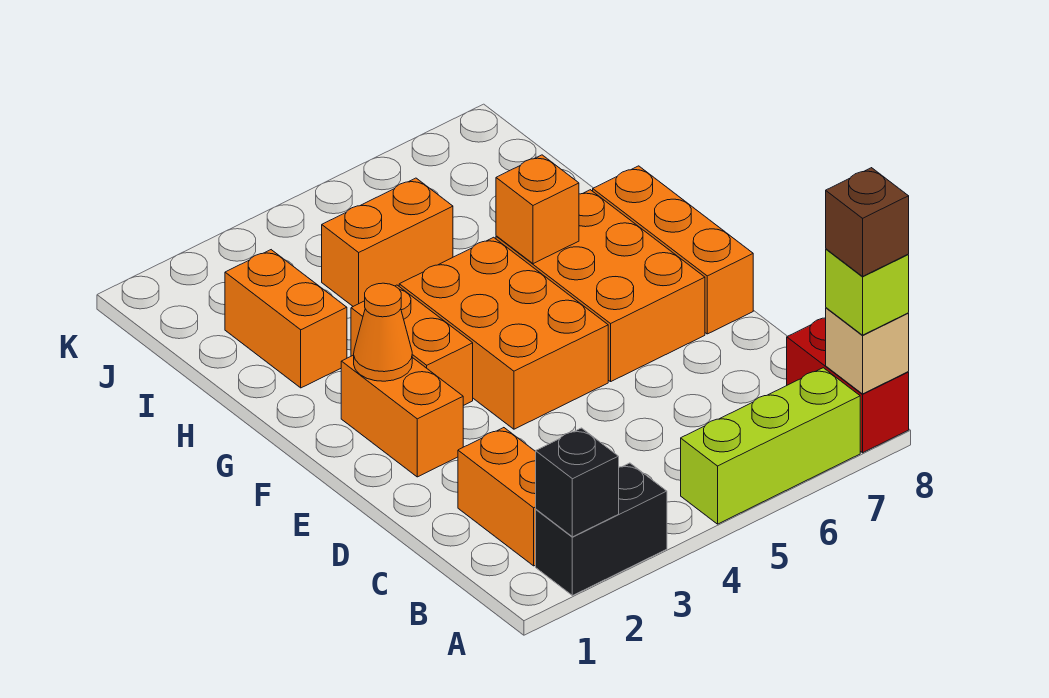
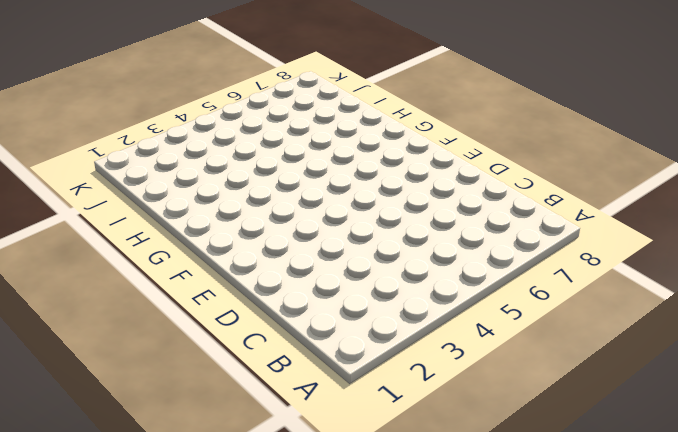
none -> black brick A2:A3 level 1
none -> lime brick A5:A7 level 1
none -> red brick A8:B8 level 1

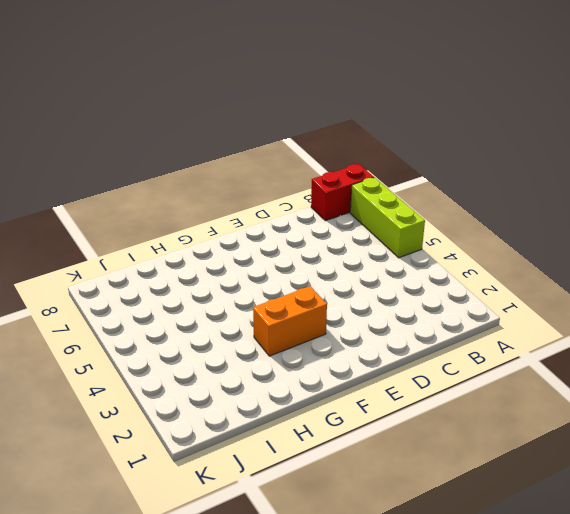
none -> black brick A2:A3 level 1
none -> orange brick B2:C2 level 1
none -> orange brick E2:F2 level 1

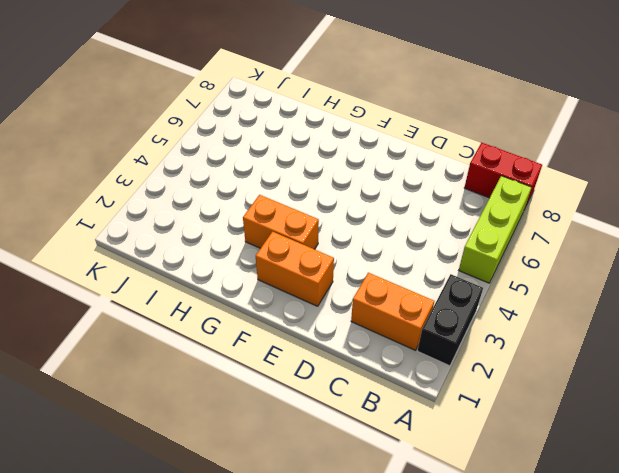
none -> orange brick E4:G5 level 1
none -> orange brick E6:G7 level 1
none -> orange brick E8:G8 level 1

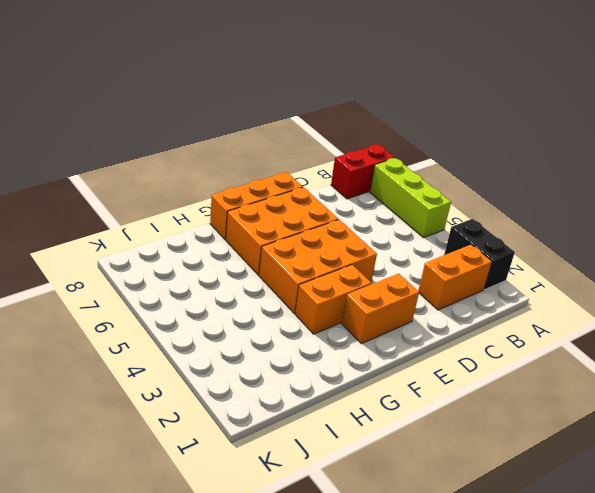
none -> orange brick H2:I2 level 1
none -> orange brick I4:I5 level 1
none -> black brick A2 level 2

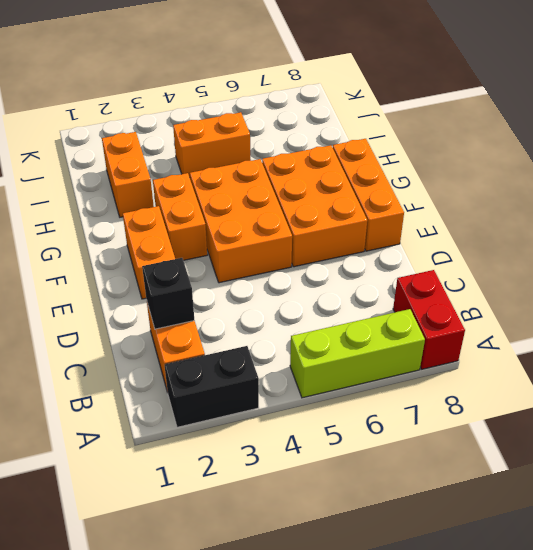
black brick C2 level 2 -> black brick A2 level 2
none -> tan brick A8 level 2
none -> orange cone F2 level 2
none -> orange brick G6 level 2

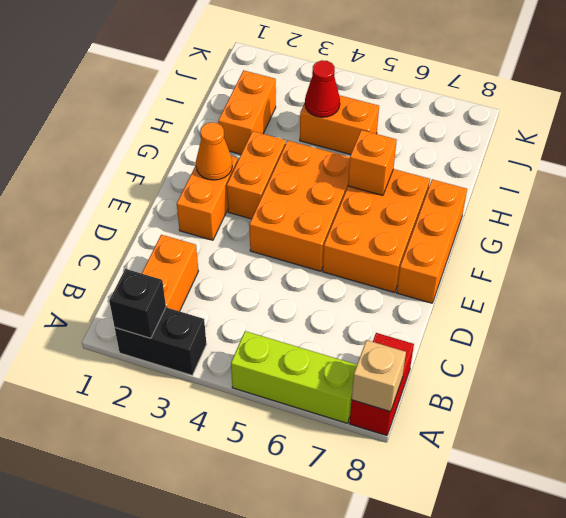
red cone I4 level 2 -> none
none -> lime brick A8 level 3
none -> brown brick A8 level 4

